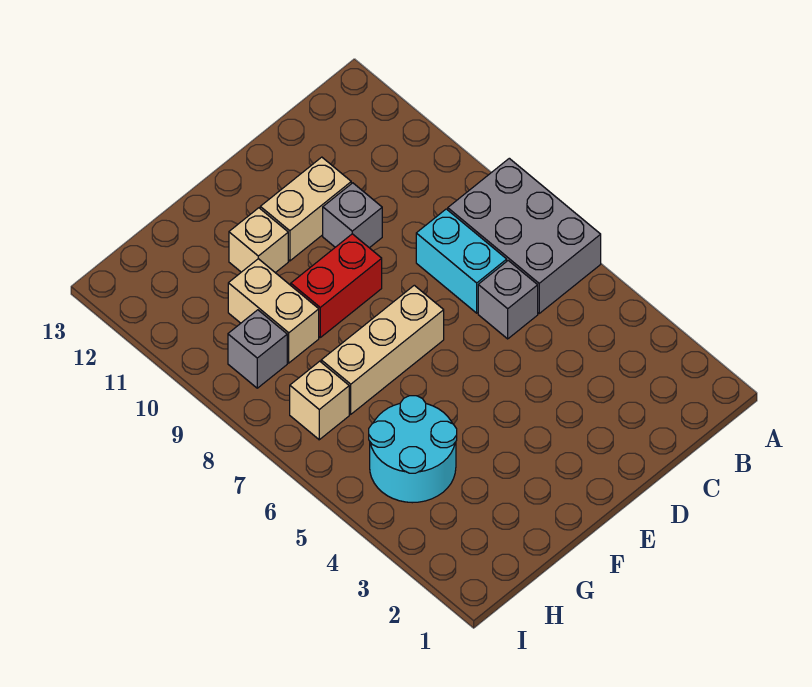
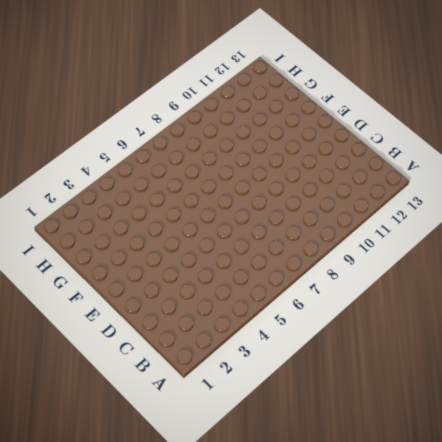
none -> grey brick A6:B8 level 1
none -> grey brick C6 level 1
none -> cyan brick C7:C8 level 1

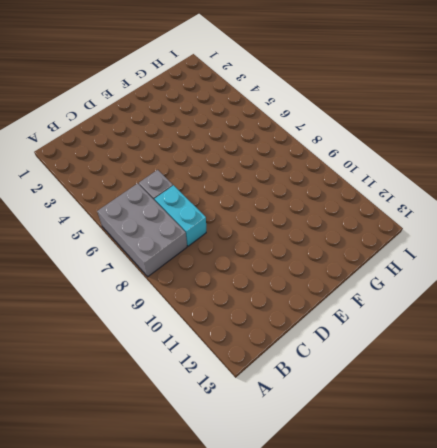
none -> grey brick D10 level 1
none -> tan brick D11:E11 level 1
none -> tan brick E7:G7 level 1

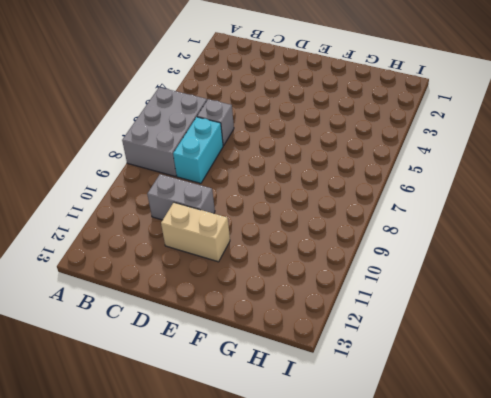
grey brick C10:D10 level 1 -> grey brick D10 level 1
none -> tan brick E7:G7 level 1
none -> red brick E9:F9 level 1
none -> tan brick F11 level 1

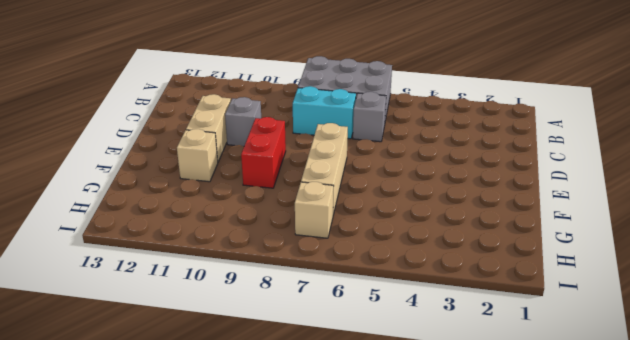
none -> cyan round brick G4:H5 level 1
none -> tan brick G9:G10 level 1
none -> grey brick H9 level 1

